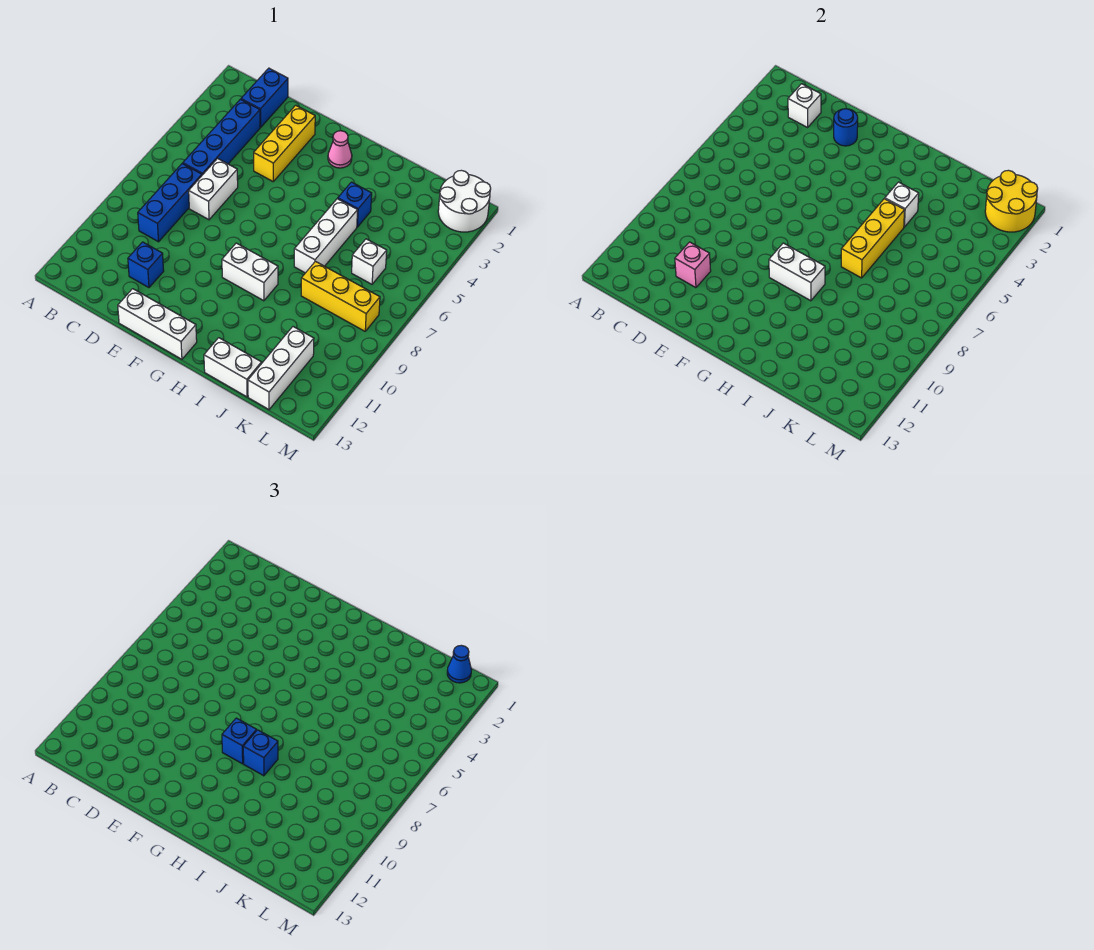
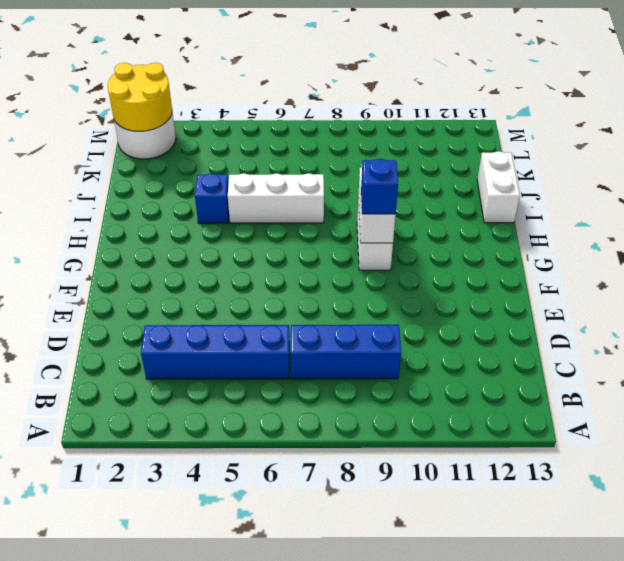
none -> blue brick C1:C2 level 1
none -> white brick D6:D7 level 1
none -> blue brick D11 level 1

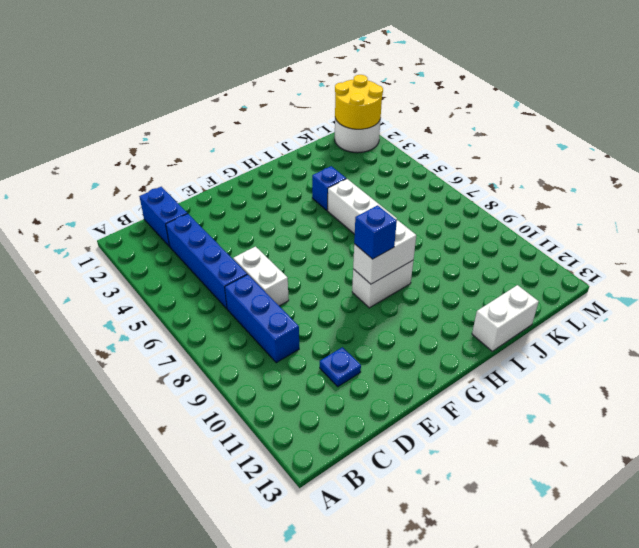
blue plate D11 level 1 -> blue brick D11 level 1
none -> yellow brick E2:E4 level 1
none -> white brick E13:G13 level 1
none -> pink cone G2 level 1

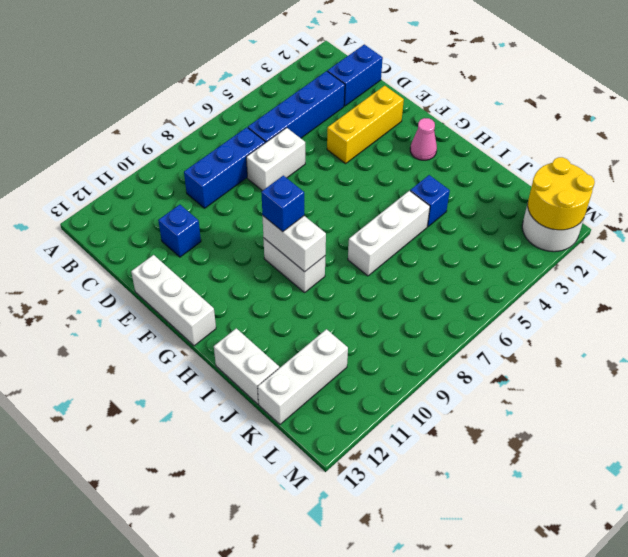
none -> yellow brick J8:L8 level 1
none -> white brick K6 level 1
none -> white brick C2 level 2

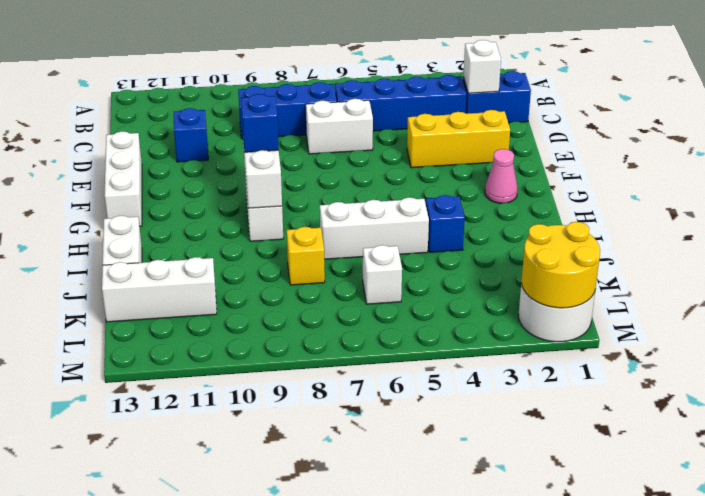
yellow brick J8 level 1 -> yellow brick J8:L8 level 1
none -> pink brick D11 level 2
none -> blue round brick E2 level 2
none -> white brick I4 level 2

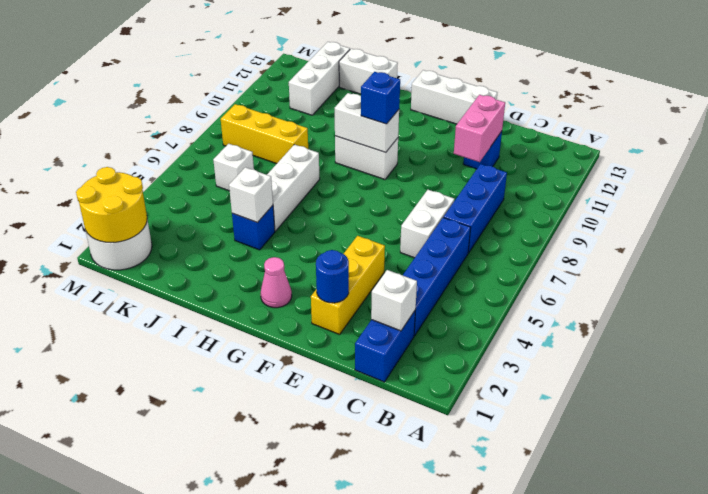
pink brick D10:D11 level 2 -> pink brick D11 level 2
none -> yellow brick I5:I7 level 2
none -> blue brick H9 level 3
none -> blue cone L1 level 3

